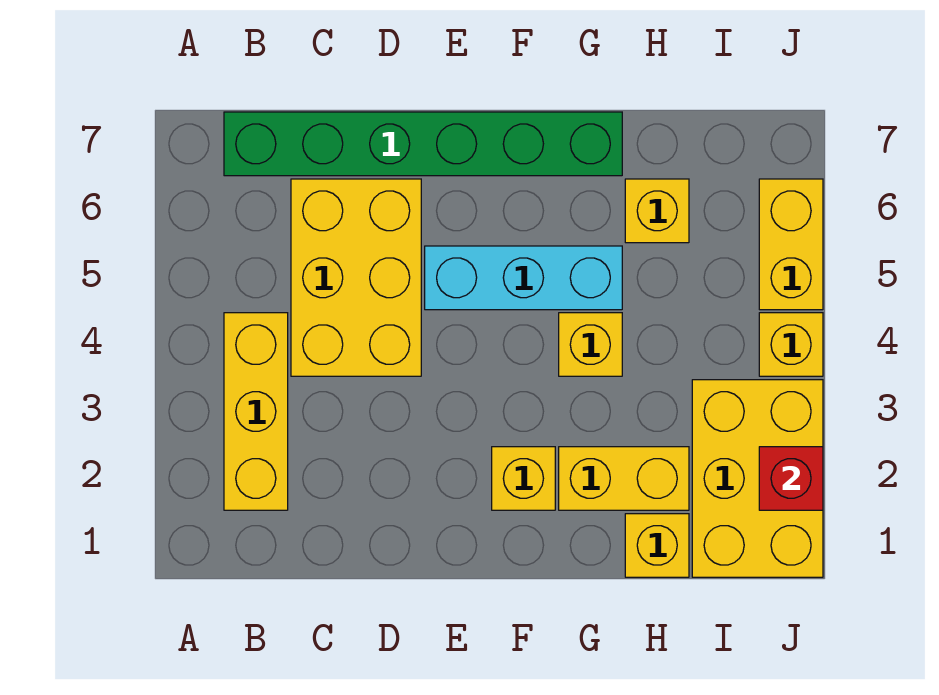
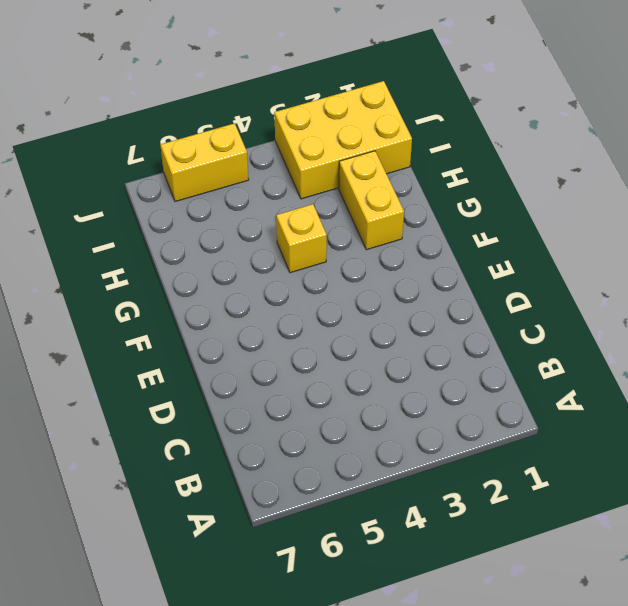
none -> yellow brick B2:B4 level 1
none -> green brick B7:G7 level 1
none -> yellow brick C4:D6 level 1

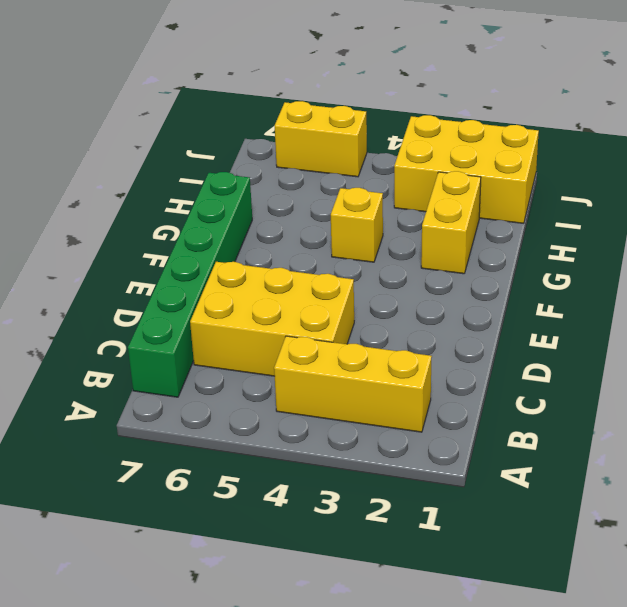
none -> cyan brick E5:G5 level 1
none -> yellow brick F2 level 1
none -> yellow brick H1 level 1

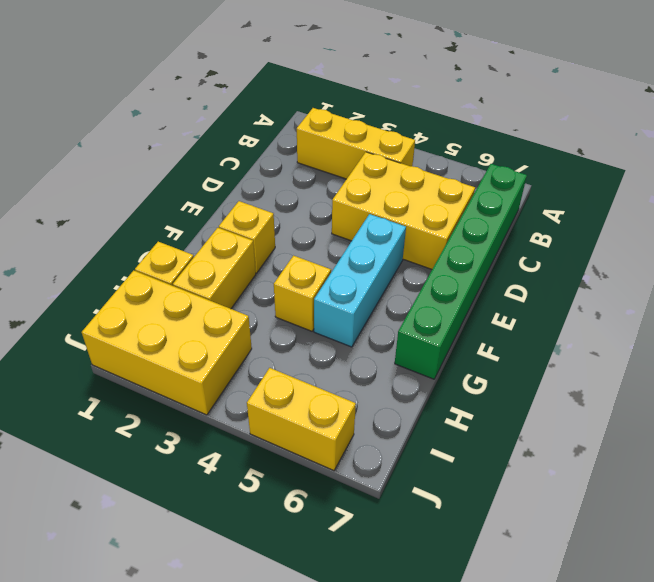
none -> yellow brick H6 level 1
none -> yellow brick J4 level 1
none -> red brick J2 level 2

